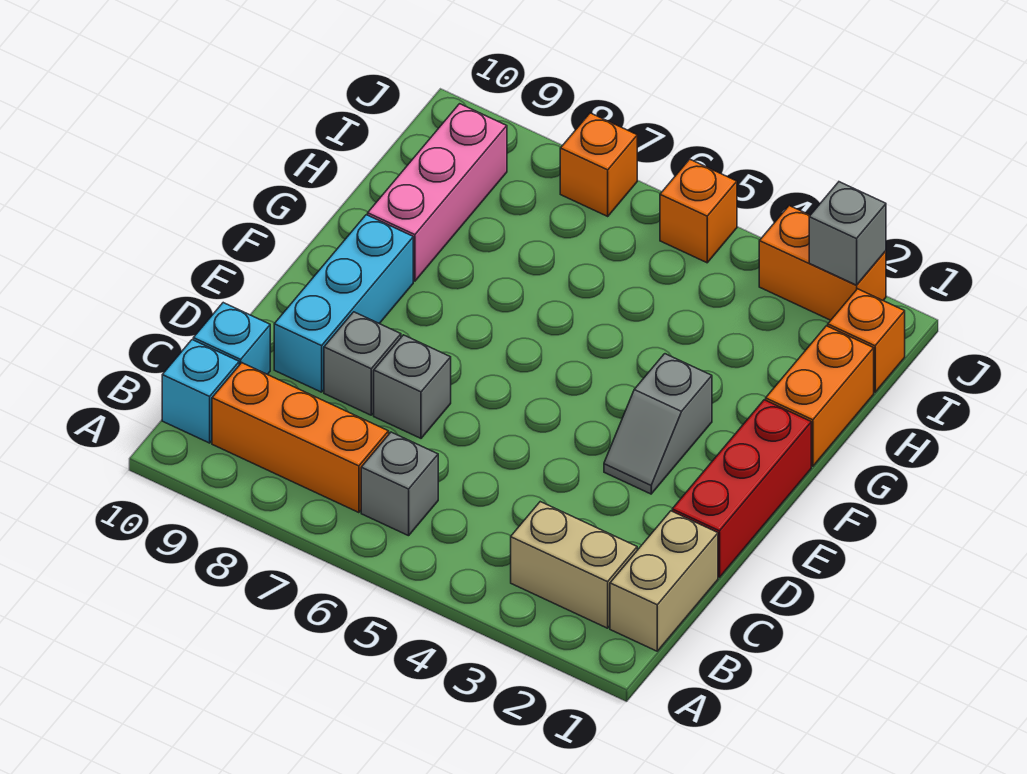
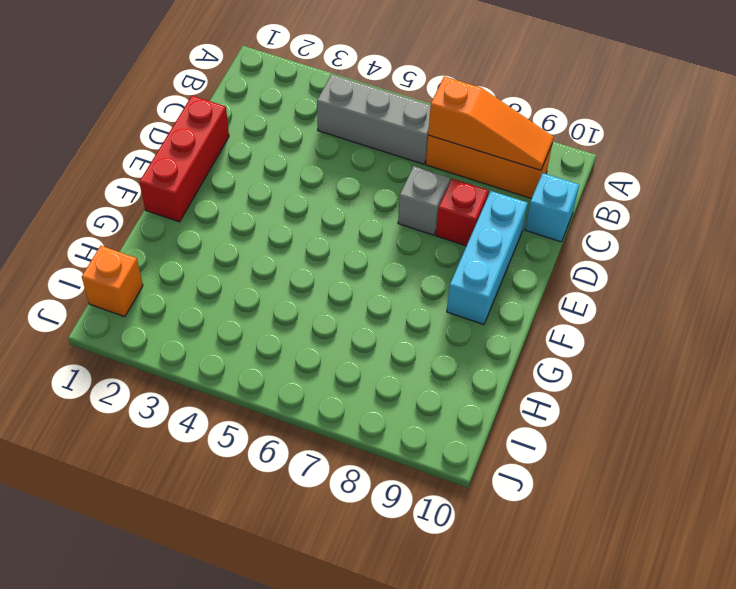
grey brick B4:B6 level 1 -> grey brick B6 level 1
orange slope B7:B9 level 2 top 7 -> none
red brick D8 level 1 -> grey brick D8 level 1
none -> tan brick B1:C1 level 1
none -> tan brick B2:B3 level 1
none -> cyan brick B10 level 1

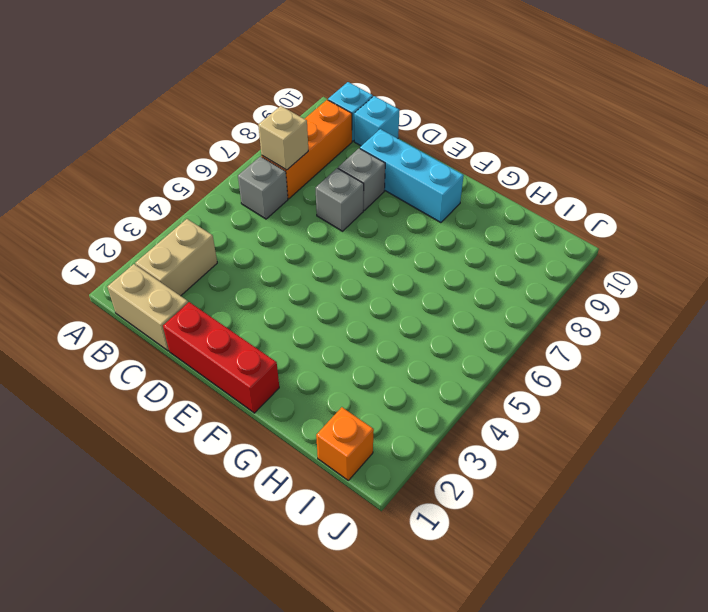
tan brick B7 level 2 -> none
none -> grey slope E3:F3 level 1 top F
none -> orange brick G1:H1 level 1
none -> pink brick G9:I9 level 1

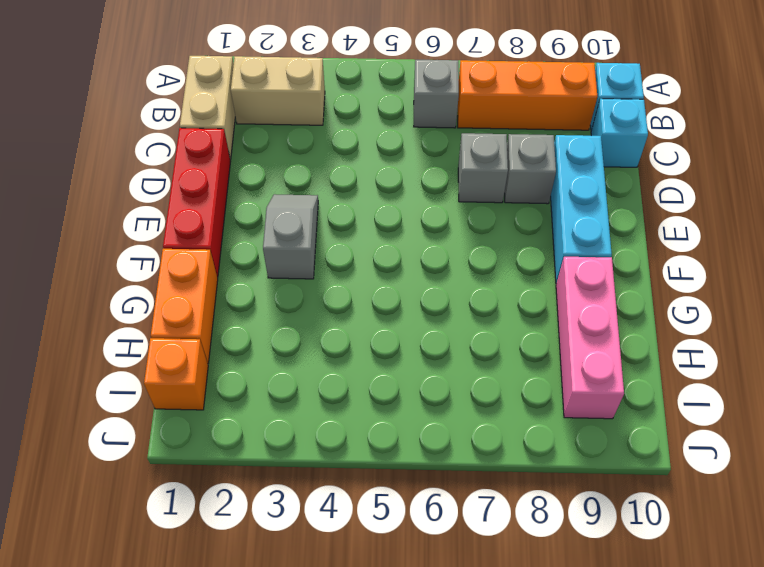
none -> orange brick J2:J3 level 1
none -> orange brick J5 level 1
none -> orange brick J7 level 1

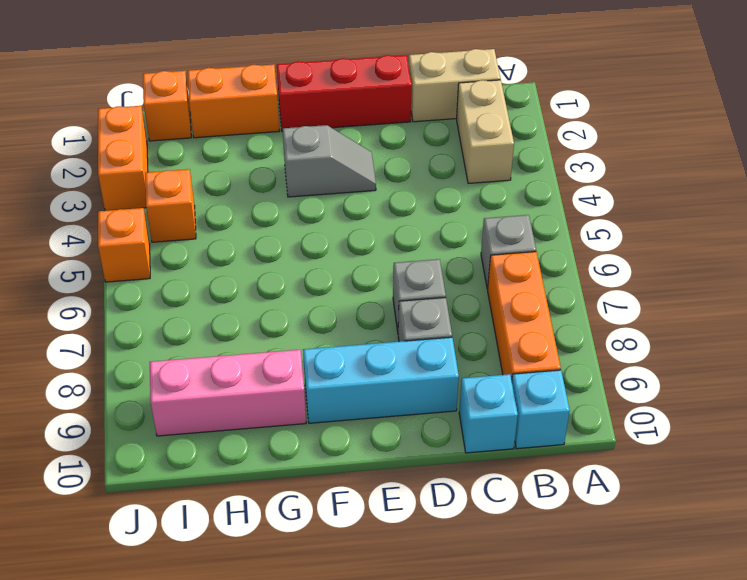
orange brick I4 level 1 -> orange brick J7 level 1
none -> grey brick J2 level 2

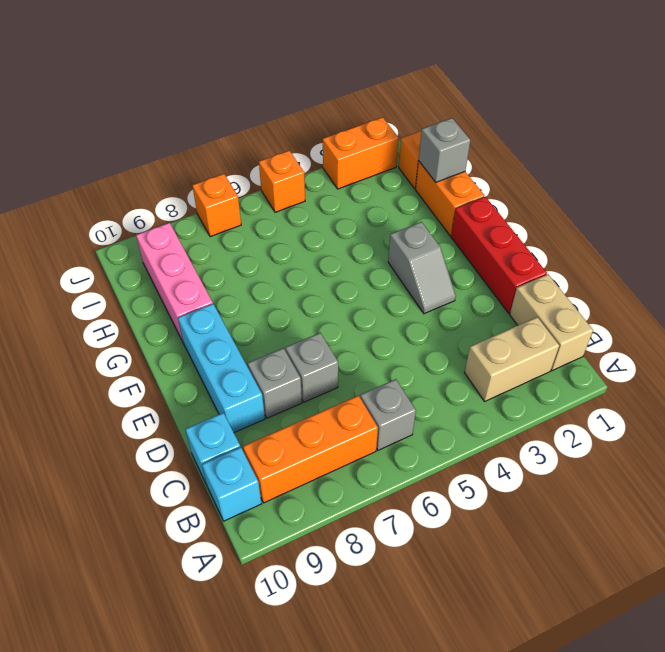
grey brick H1 level 2 -> grey brick J2 level 2

